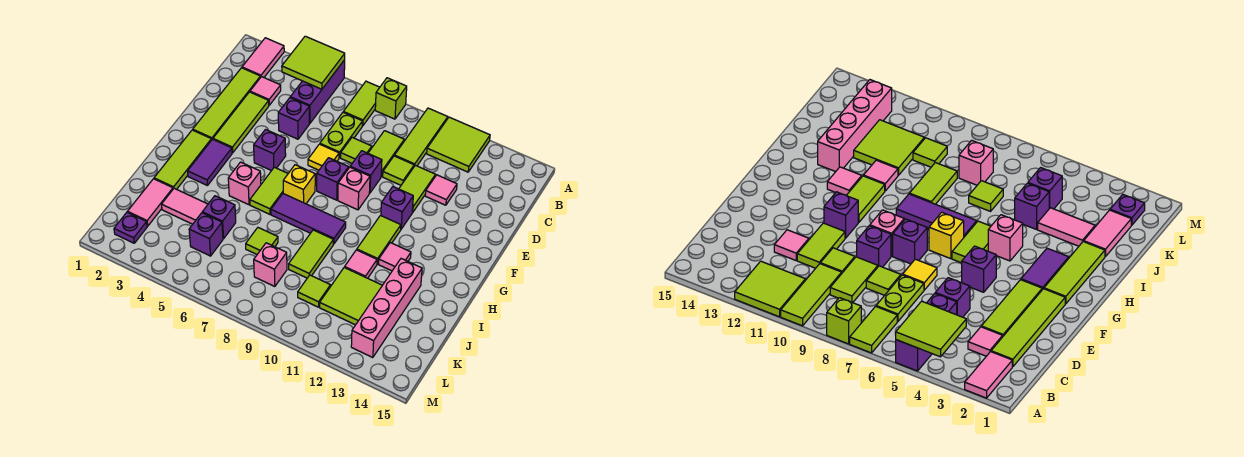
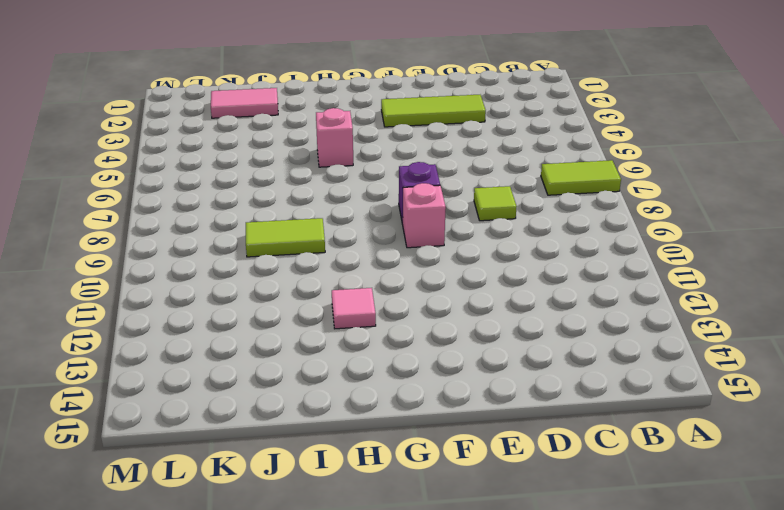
none -> pink tile A2:B2 level 1
none -> purple brick A5:C5 level 1
none -> lime brick A8 level 1
none -> lime tile A10:C10 level 1

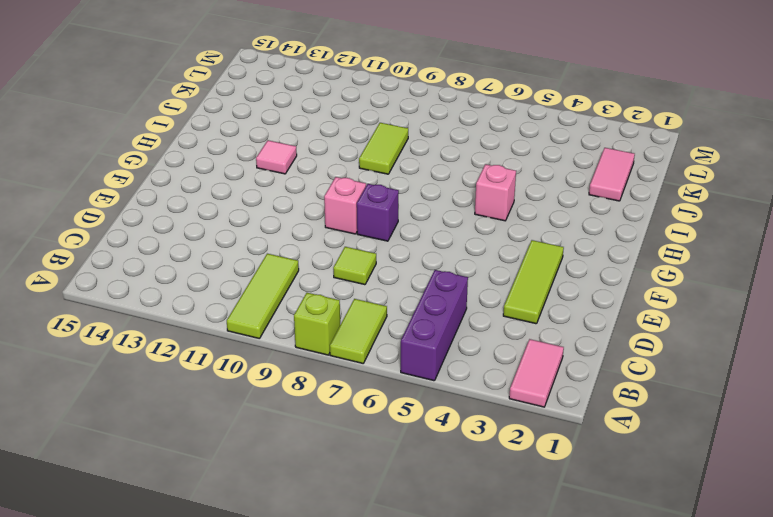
none -> lime tile A11:B12 level 1
none -> lime tile C2:F2 level 1
none -> pink tile C3 level 1
none -> lime plate C7:D7 level 1

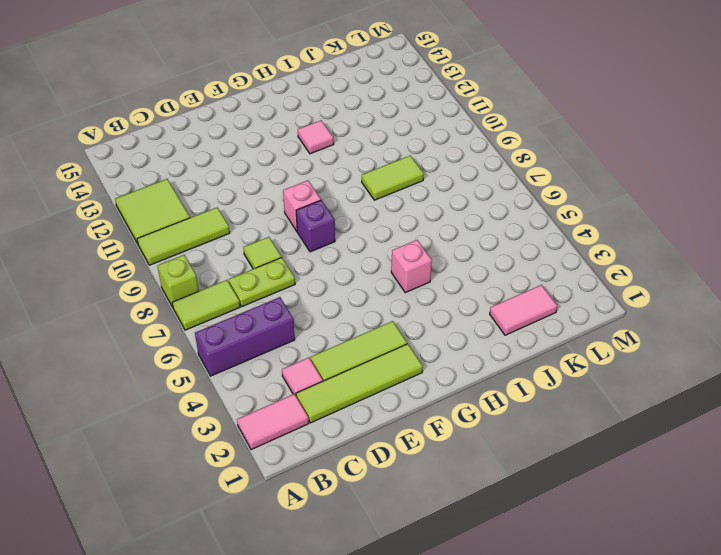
none -> lime tile C9:D9 level 1
none -> purple brick D5 level 1
none -> lime tile D10 level 1
none -> lime tile D11:E11 level 1

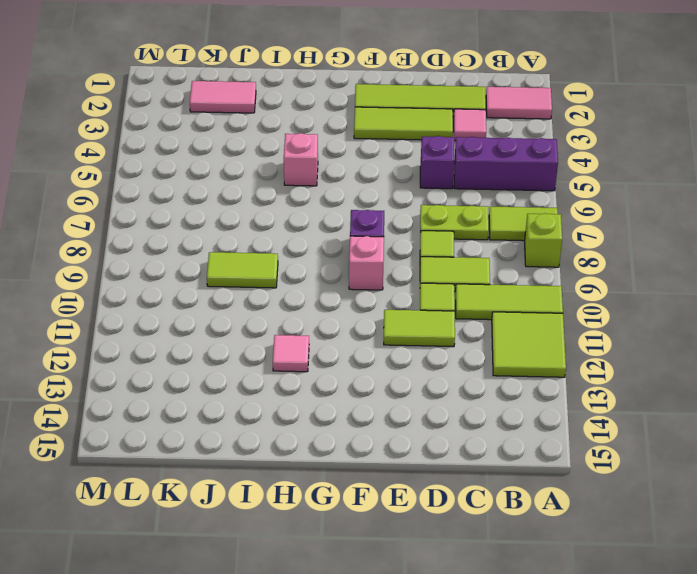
none -> pink tile D12 level 1
none -> yellow tile E7 level 1
none -> purple brick E9 level 1
none -> purple brick F5 level 1

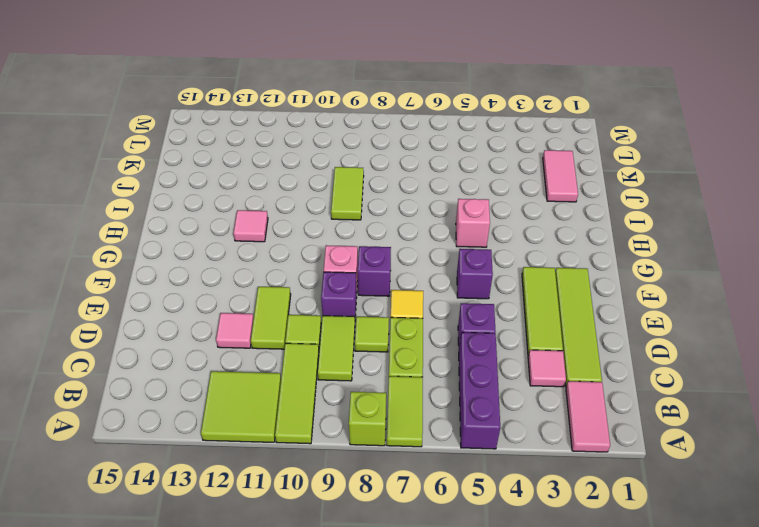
none -> purple brick F11 level 1
none -> lime tile G2:I2 level 1
none -> purple tile G3:H3 level 1
none -> lime tile G6:H6 level 1

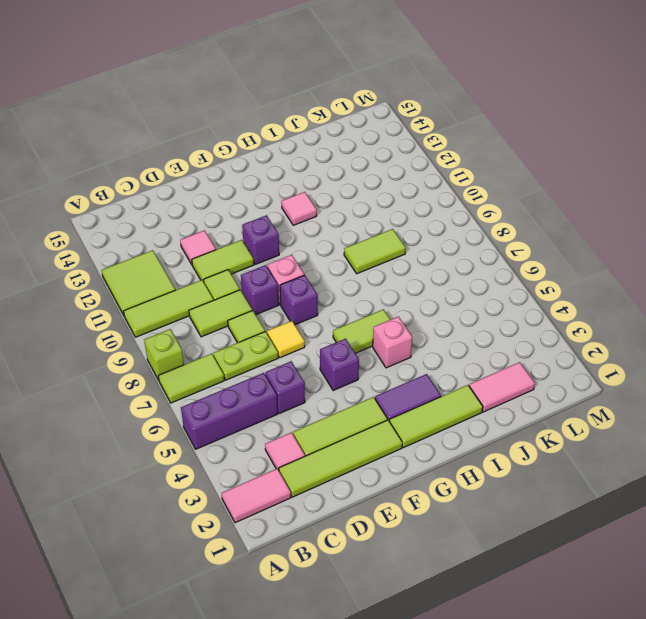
none -> yellow brick G7 level 1
none -> lime tile G11:H11 level 1
none -> purple tile H7:H9 level 1
none -> pink tile I11 level 1

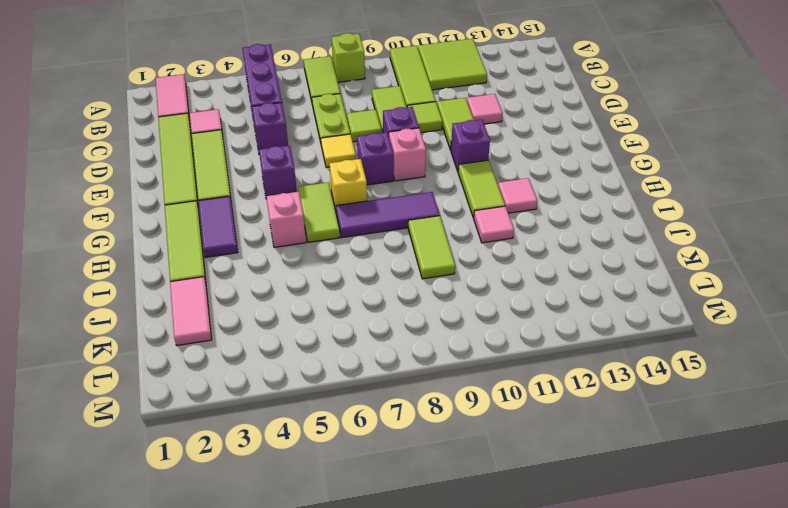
none -> pink brick I13:L13 level 1
none -> pink tile J3:J4 level 1
none -> purple brick J5 level 1
none -> lime tile J7 level 1

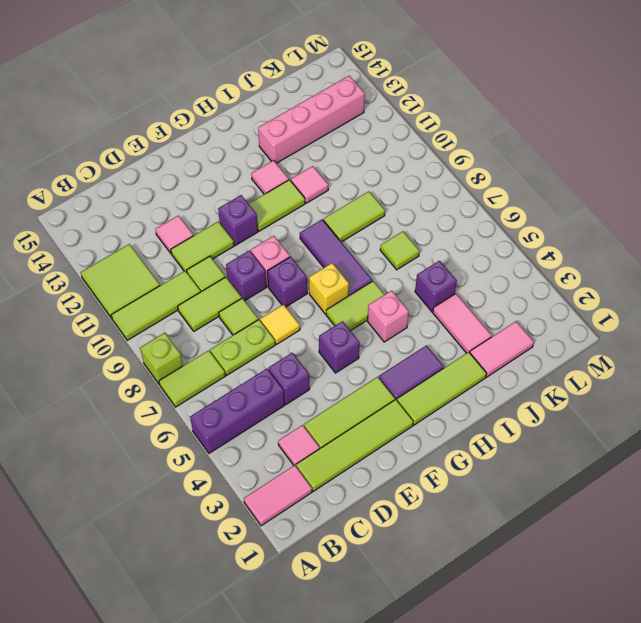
none -> lime tile J11:K12 level 1
none -> purple brick K5 level 1
none -> pink brick K8 level 1
none -> lime tile K10 level 1

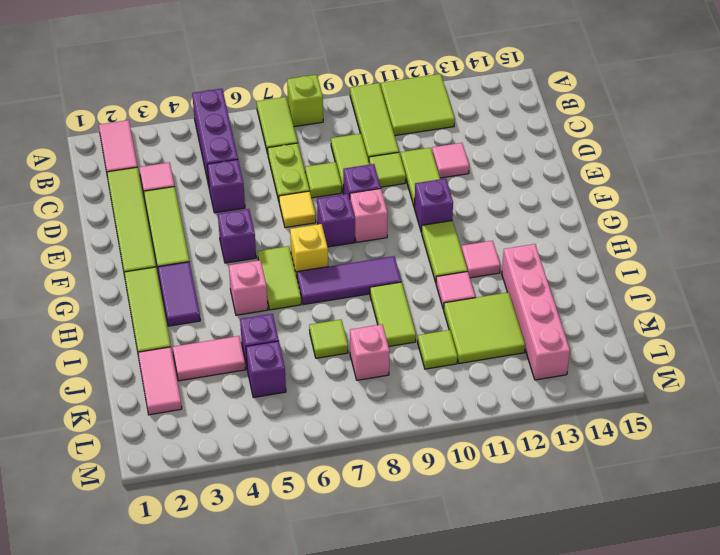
none -> purple plate L2 level 1
none -> lime tile A4:B5 level 2

